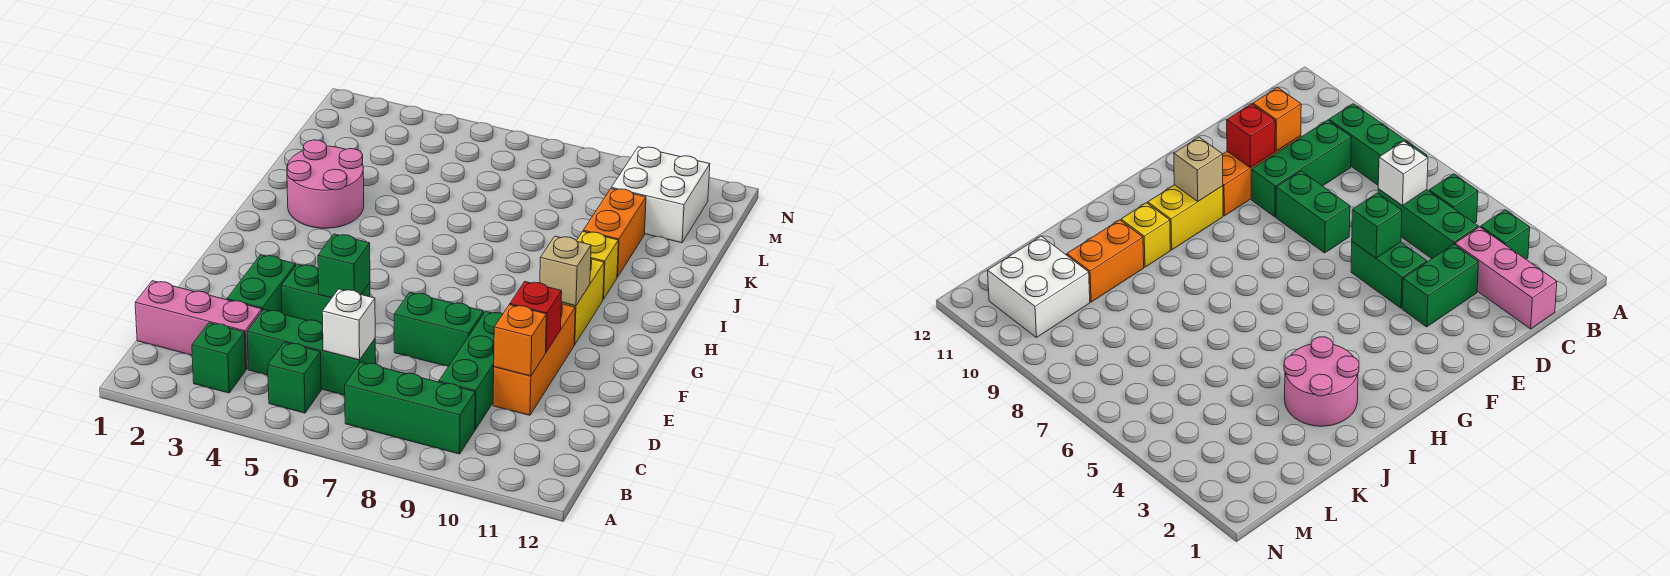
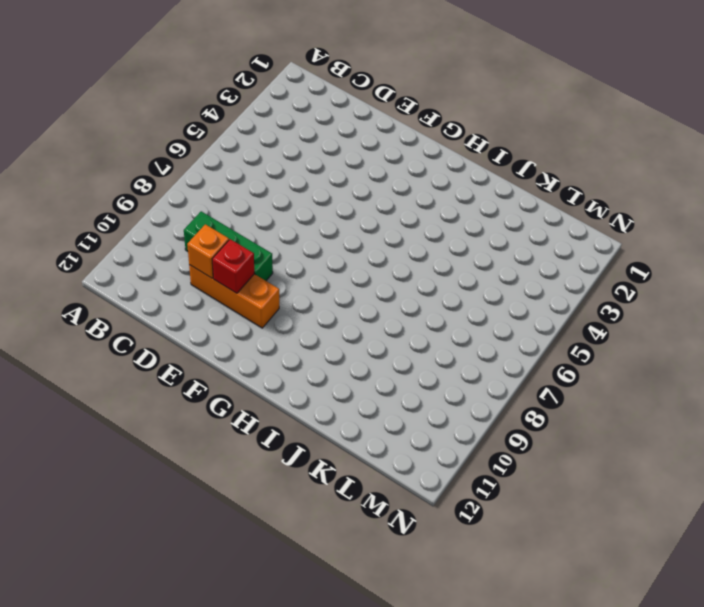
none -> green brick B3 level 1
none -> green brick B5 level 1
none -> green brick B7:B9 level 1

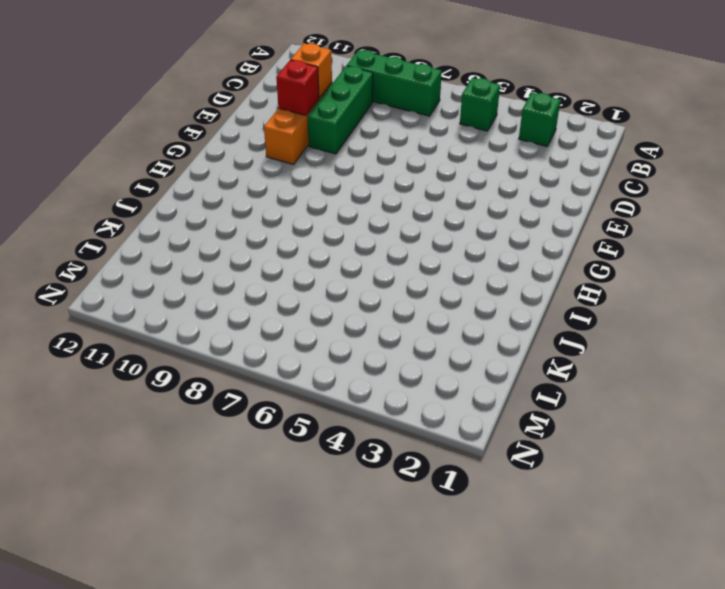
none -> pink brick C1:C3 level 1
none -> green brick C4:C6 level 1
none -> green brick D3:E3 level 1

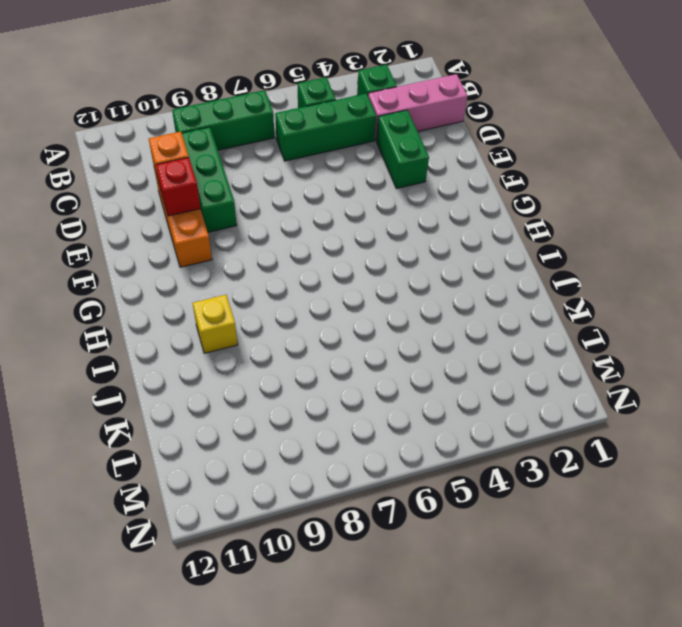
none -> green brick E4:E5 level 1
none -> green brick E7:E8 level 1
none -> yellow brick G10:H10 level 1

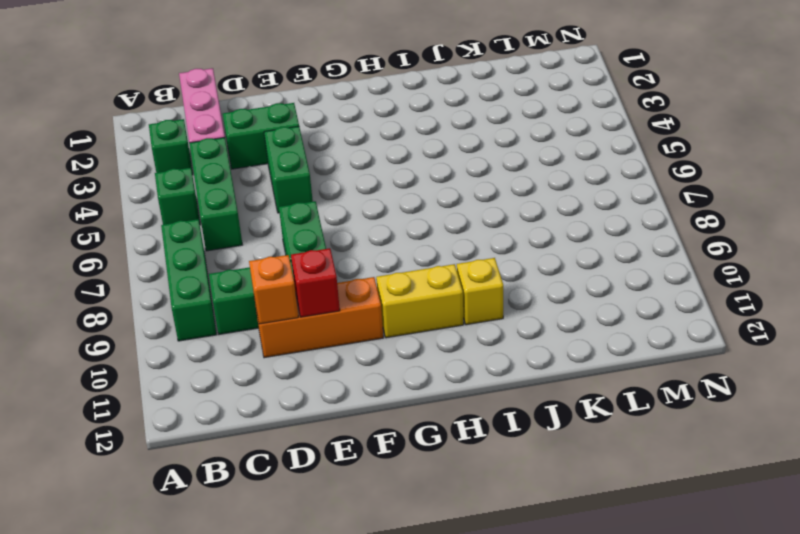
none -> pink round brick I2:J3 level 1
none -> orange brick J10:K10 level 1
none -> white brick L10:M11 level 1

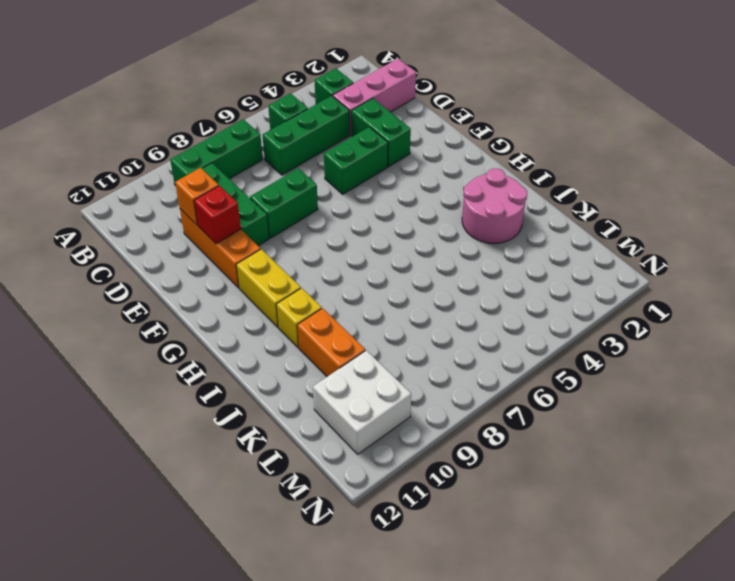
none -> white brick C6 level 2
none -> green brick E5 level 2
none -> tan brick G10 level 2

